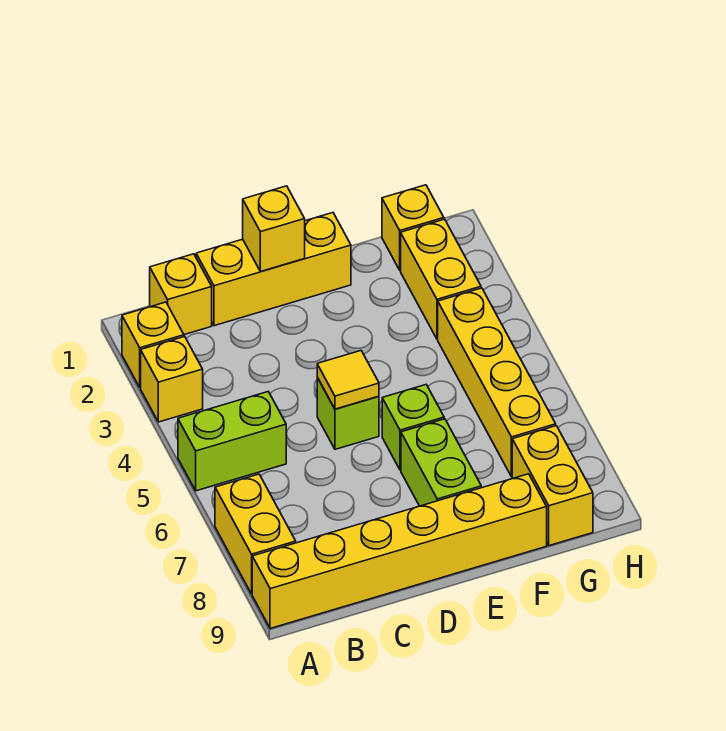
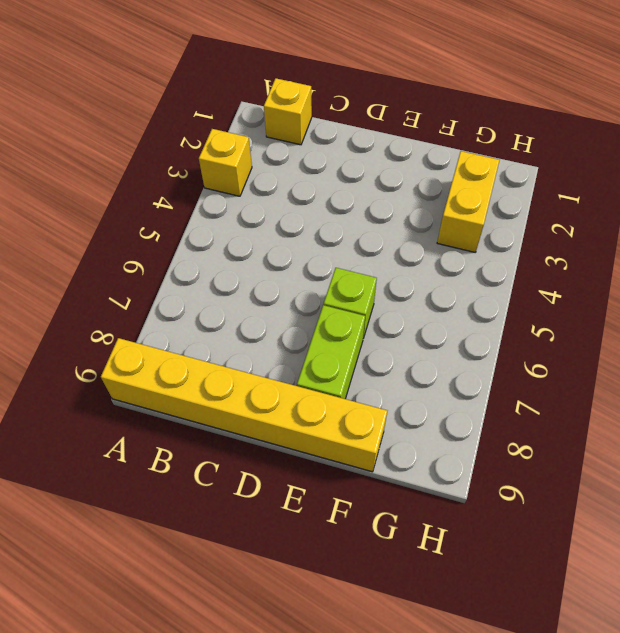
none -> yellow brick A2 level 1
none -> lime brick A5:B5 level 1
none -> yellow brick A7:A8 level 1

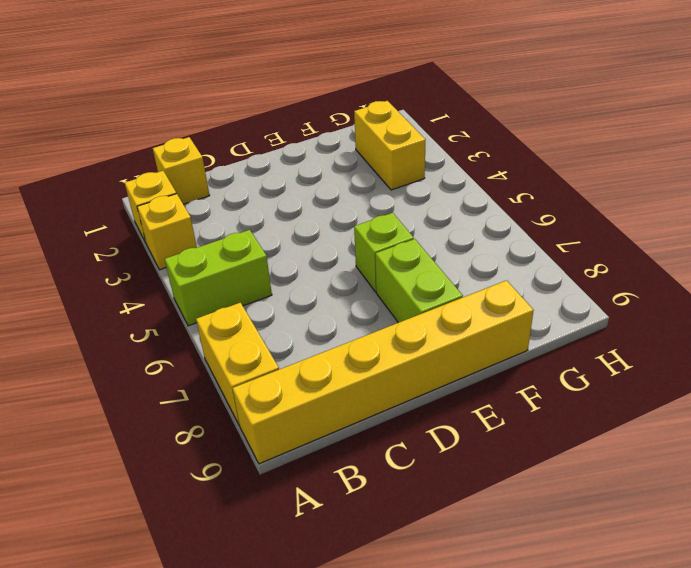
none -> yellow brick C1:E1 level 1
none -> lime brick D5 level 1
none -> yellow brick G1 level 1

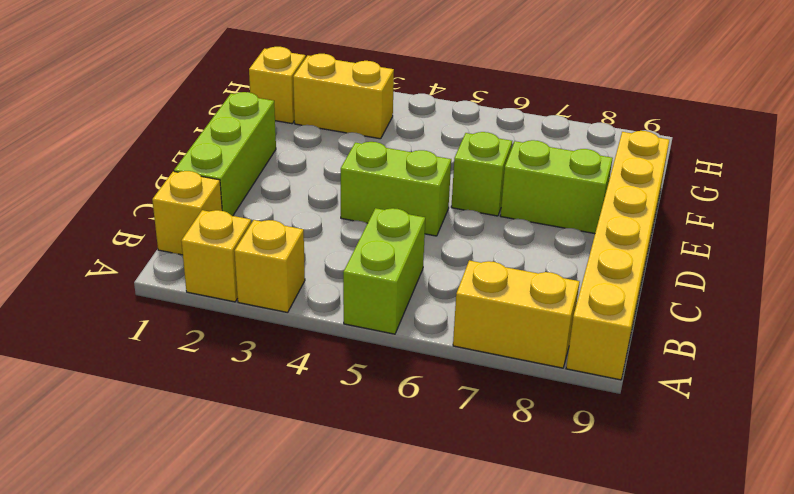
lime brick C1:E1 level 1 -> yellow brick C1:E1 level 1
lime brick D4:D5 level 1 -> lime brick D5 level 1
none -> yellow brick G4:G7 level 1
none -> yellow brick G8:G9 level 1
none -> yellow brick D1 level 2

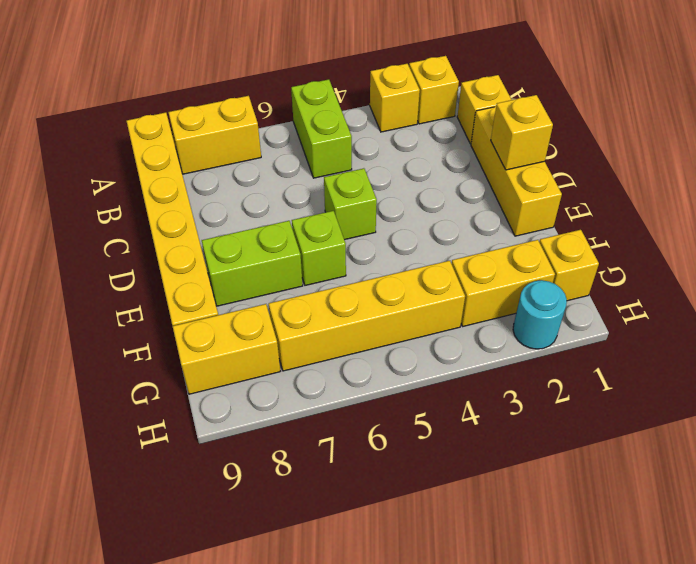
cyan round brick H2 level 1 -> none
none -> yellow tile D5 level 2

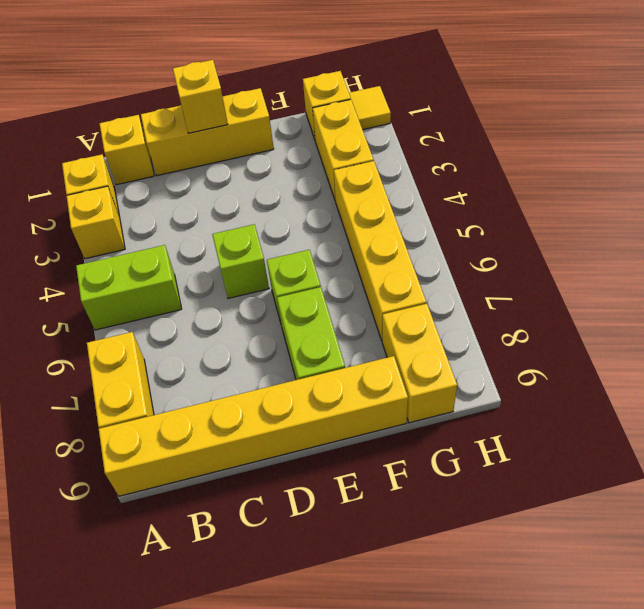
yellow tile H1 level 1 -> yellow tile D5 level 2

